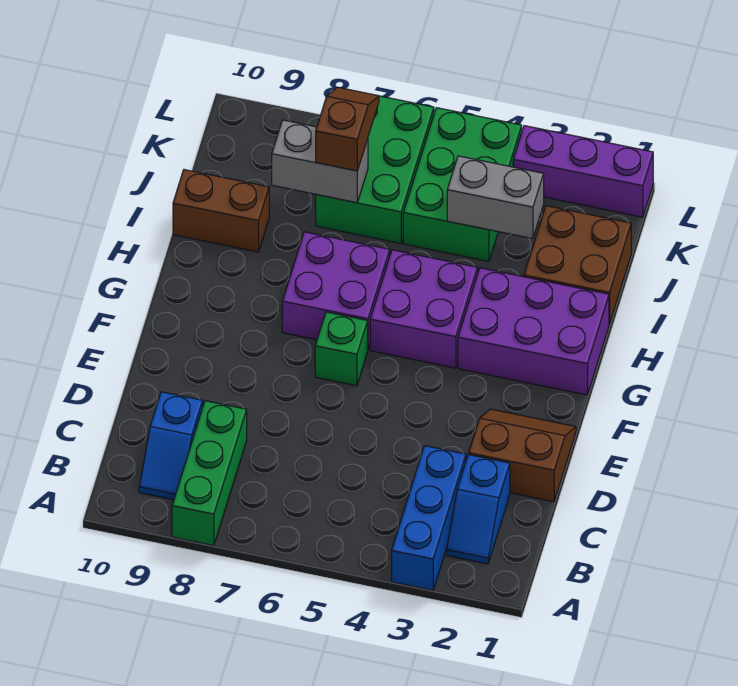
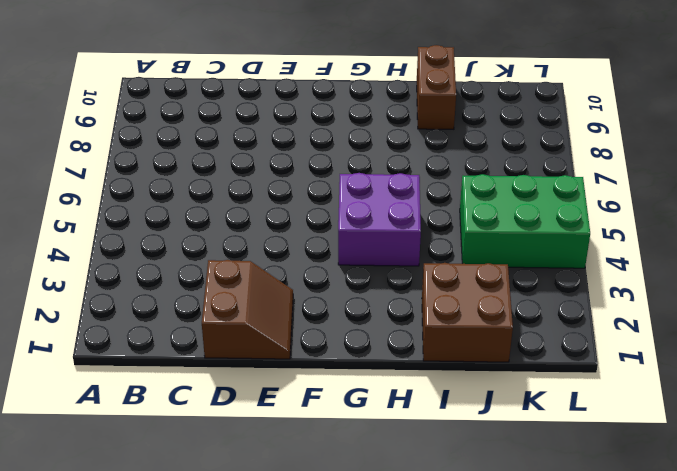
none -> blue brick A3:C3 level 1
none -> green brick A8:C8 level 1
none -> blue slope B2:C2 level 1 top C

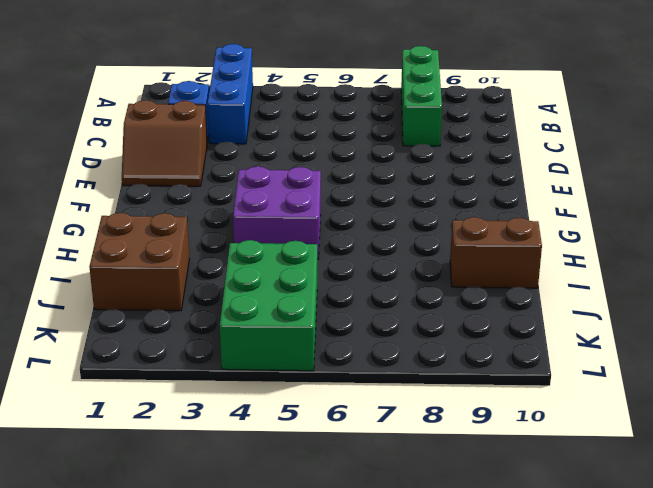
none -> blue slope B9:C9 level 1 top C
none -> green brick F6 level 1
none -> purple brick G1:H3 level 1

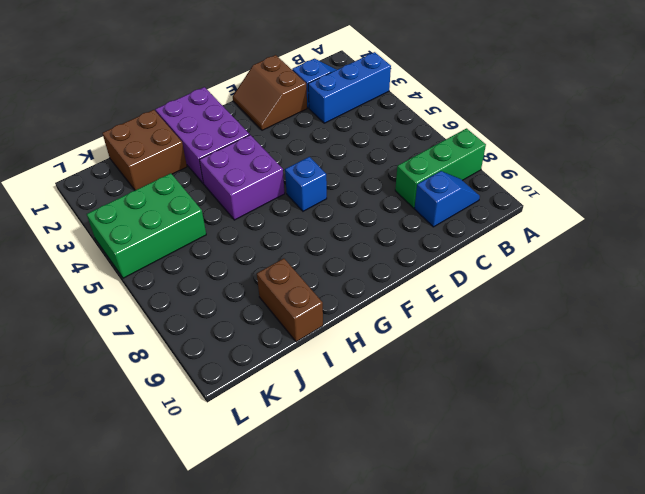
blue brick F6 level 1 -> green brick F6 level 1
none -> purple brick G6:H7 level 1
none -> green brick J6:L7 level 1
none -> purple brick L1:L3 level 1

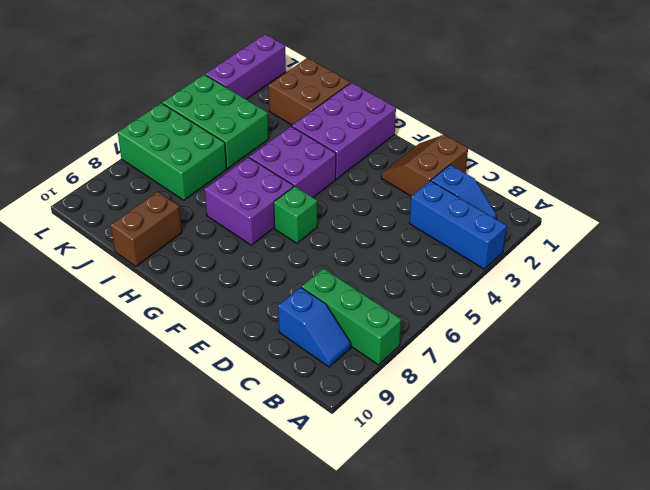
none -> grey brick J3:J4 level 2
none -> grey brick J7:J8 level 2
none -> brown slope J7:K7 level 3 top J

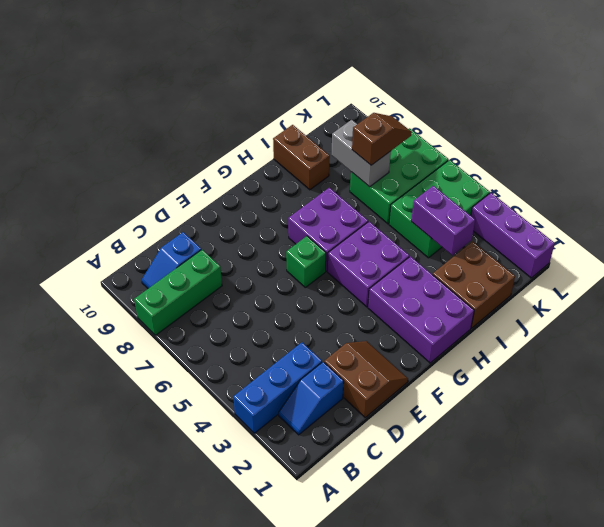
purple brick J3:J4 level 2 -> grey brick J3:J4 level 2

